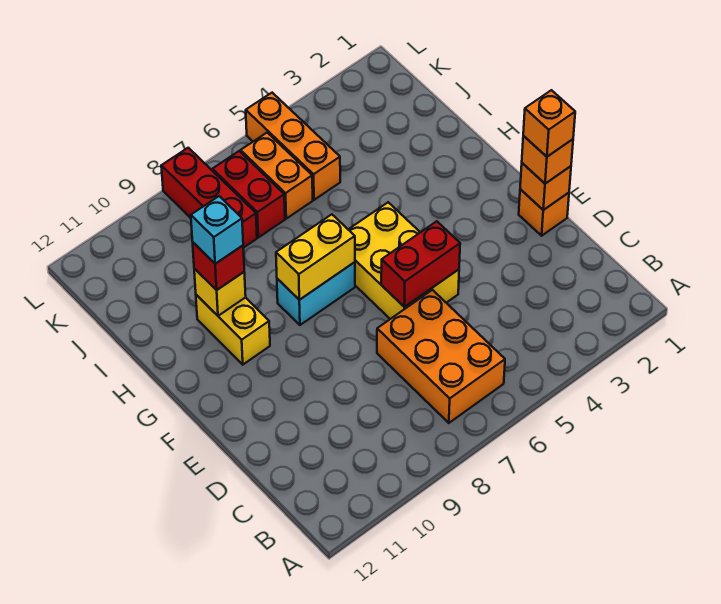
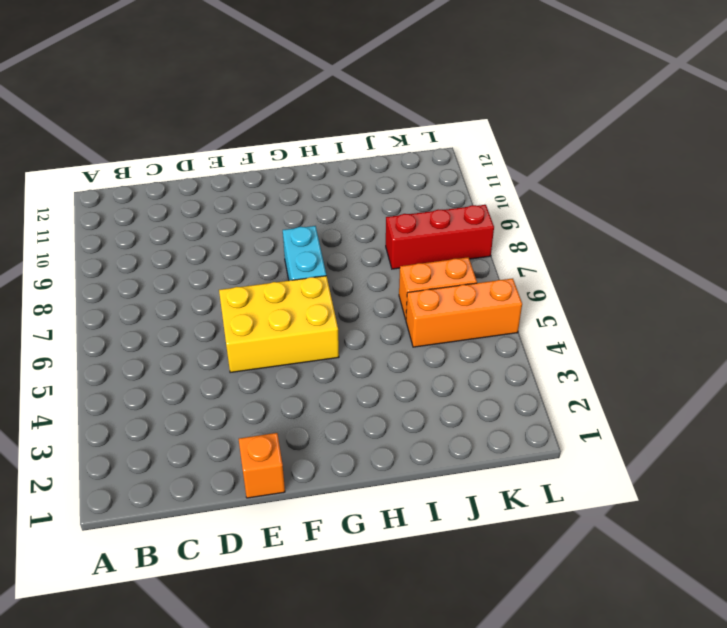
none -> orange brick B6:D7 level 1
none -> yellow brick G10:H10 level 1
none -> red brick J7:K7 level 1

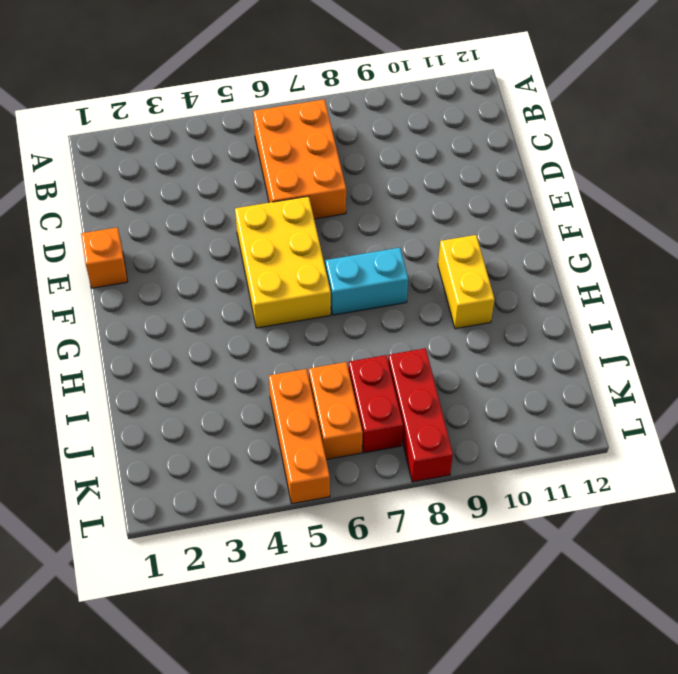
none -> orange brick E1 level 2
none -> red brick E5:E6 level 2
none -> yellow brick G7:G8 level 2

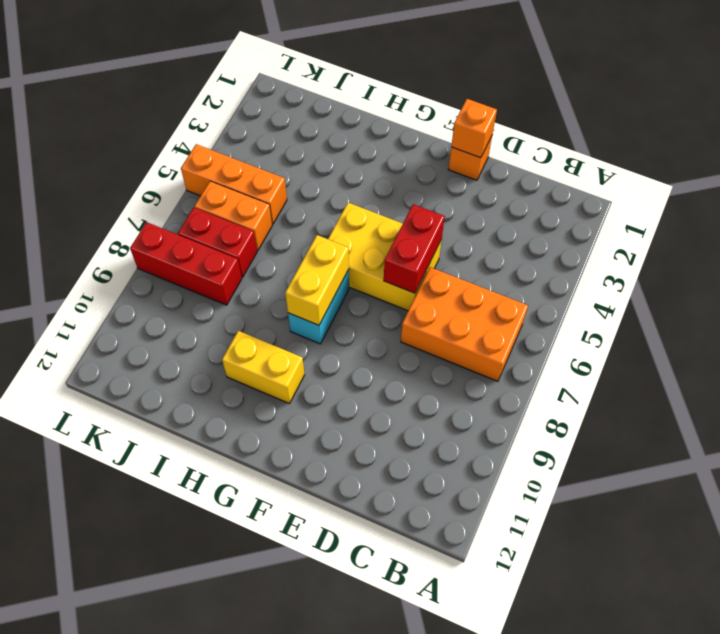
none -> yellow brick H10 level 2
none -> orange brick E1 level 3
none -> red brick H10 level 3

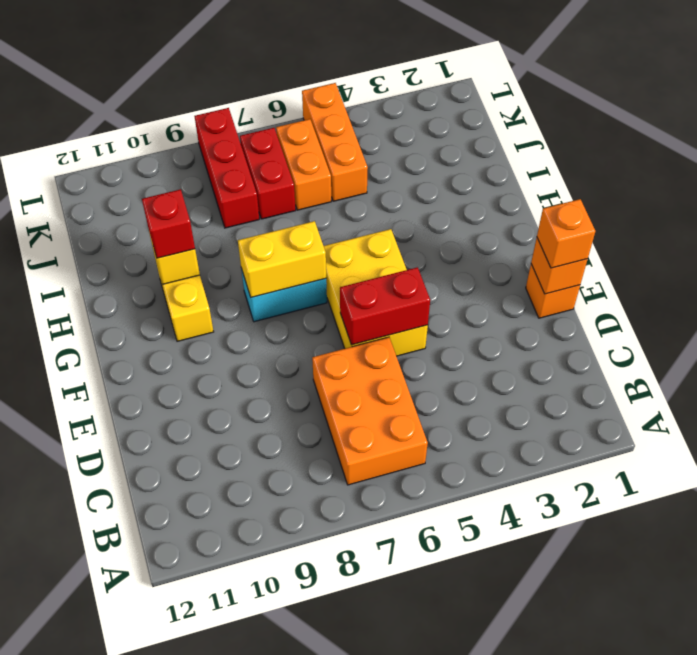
none -> orange brick E1 level 4
none -> cyan brick H10 level 4

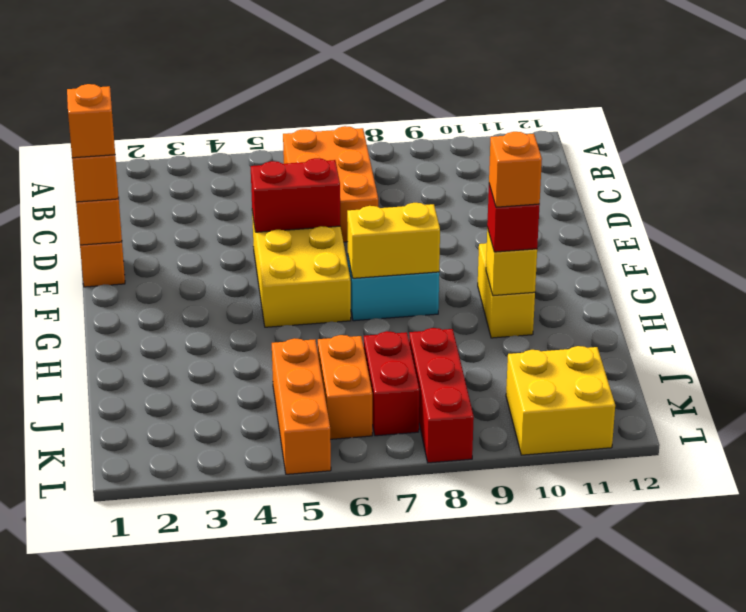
orange brick H10 level 4 -> cyan brick H10 level 4
yellow brick K10:L11 level 1 -> none

